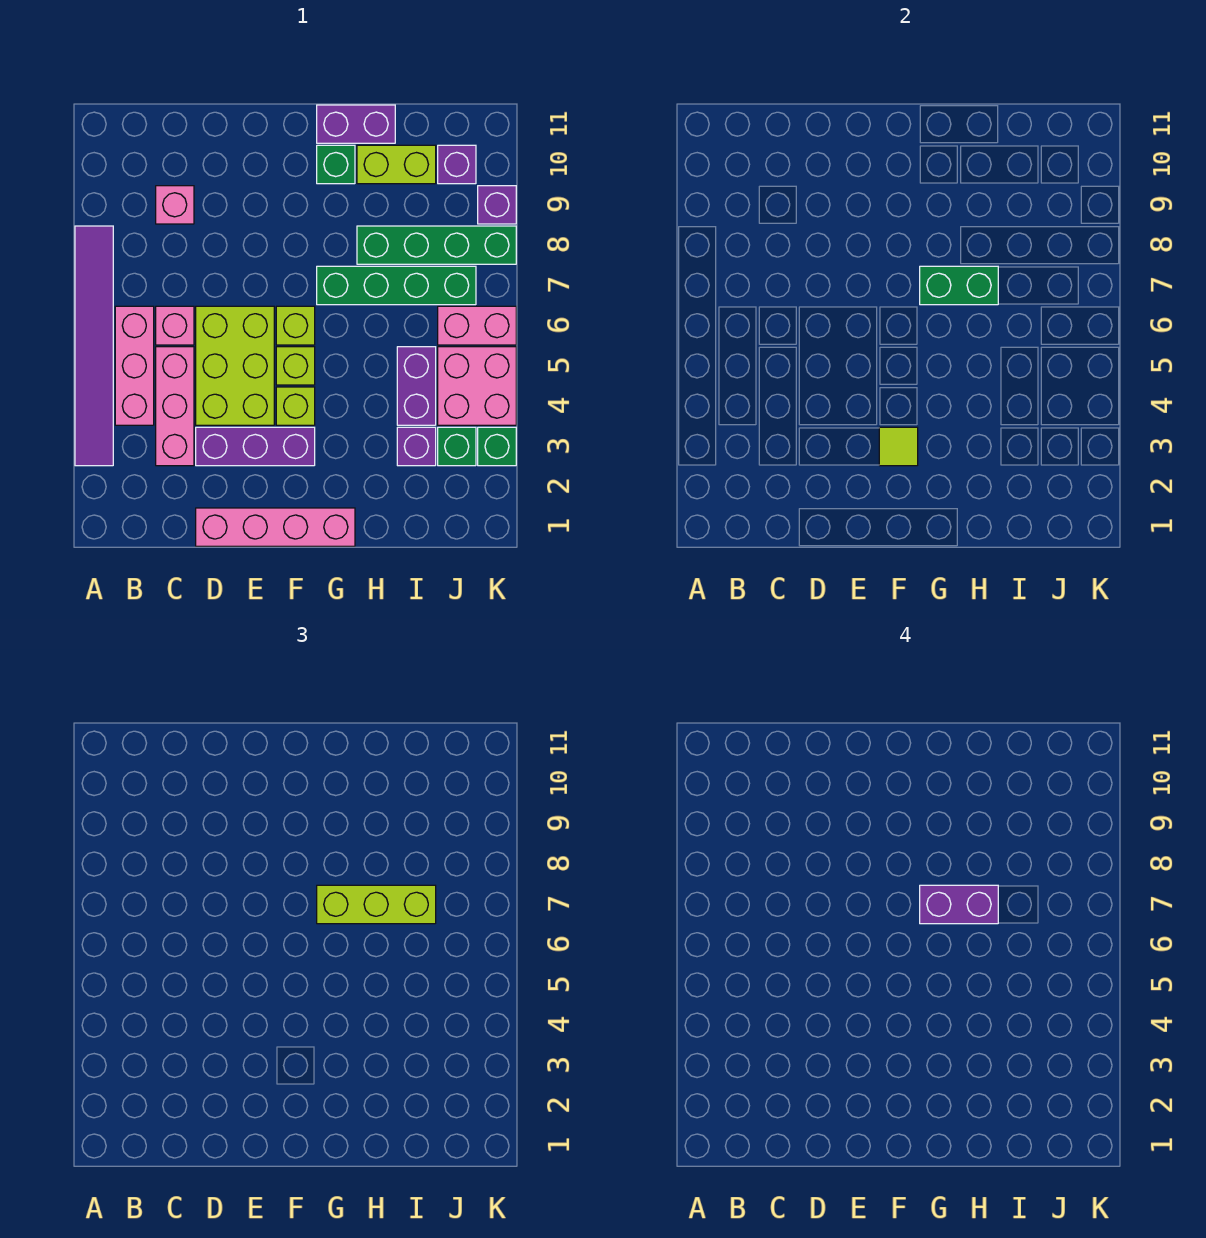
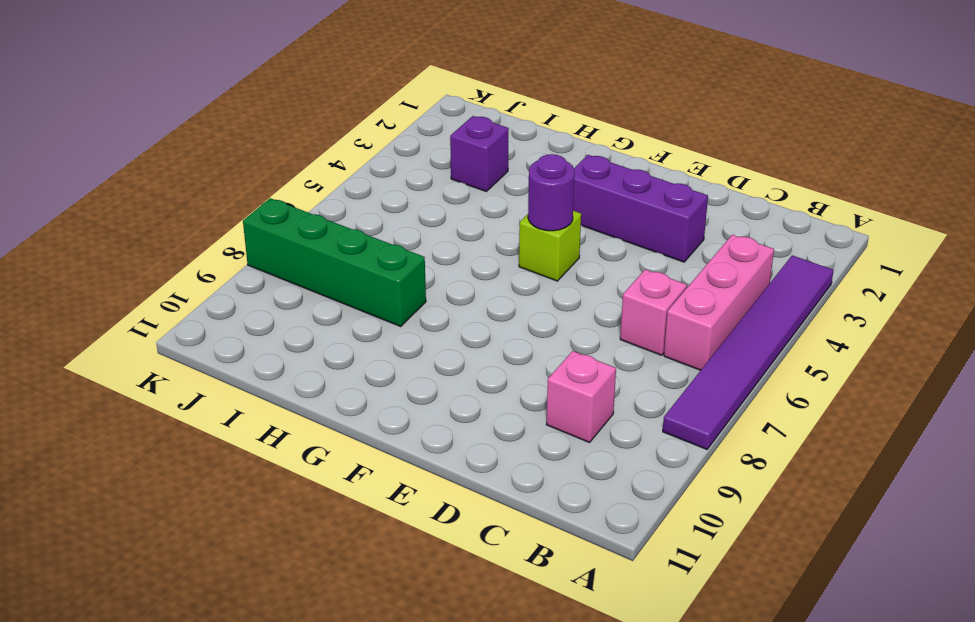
purple round brick F5 level 2 -> none
none -> pink brick C3:C5 level 1
none -> pink brick D1:G1 level 1
none -> lime brick D4:E6 level 1

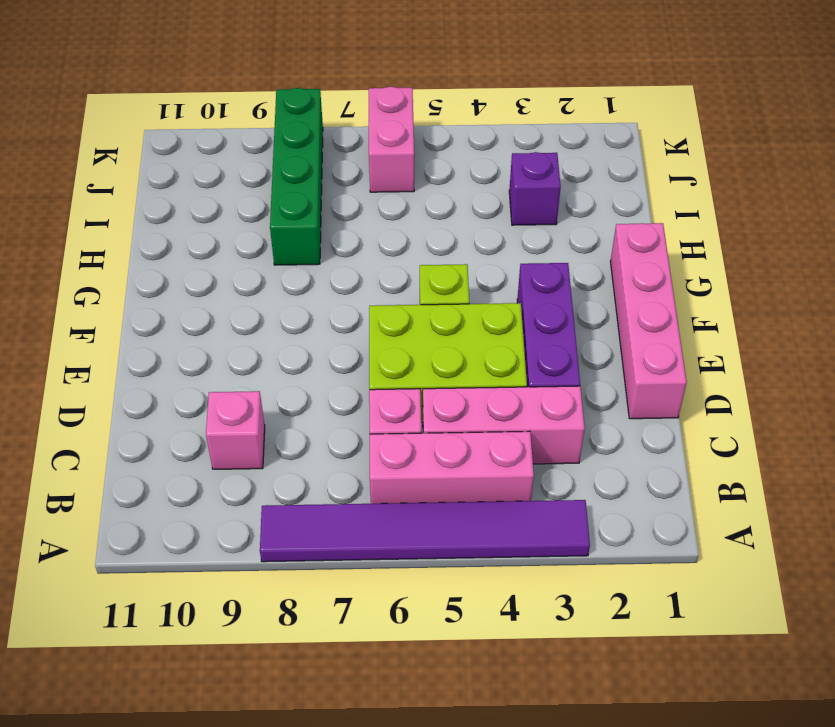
none -> lime brick F4 level 1
none -> lime brick F6 level 1
none -> green brick G7:J7 level 1

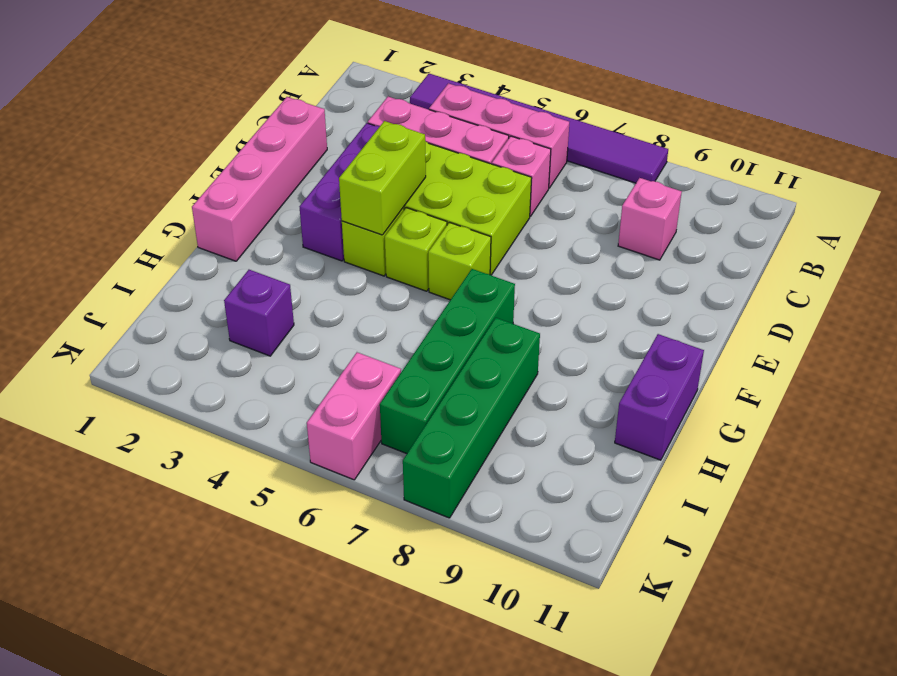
lime brick E4:F4 level 2 -> lime brick H10:I10 level 1
none -> green brick G10 level 1
none -> purple brick I4:I5 level 1
none -> green brick J3 level 1

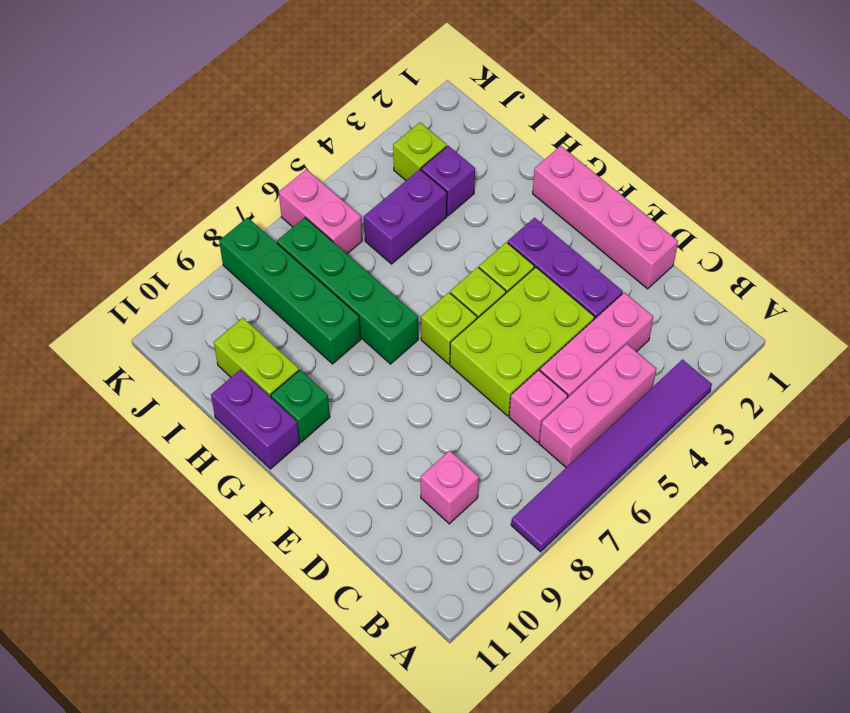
lime brick J3 level 1 -> green brick J3 level 1
none -> pink brick J4:K5 level 1
none -> purple brick J10 level 1
none -> green brick K3 level 1

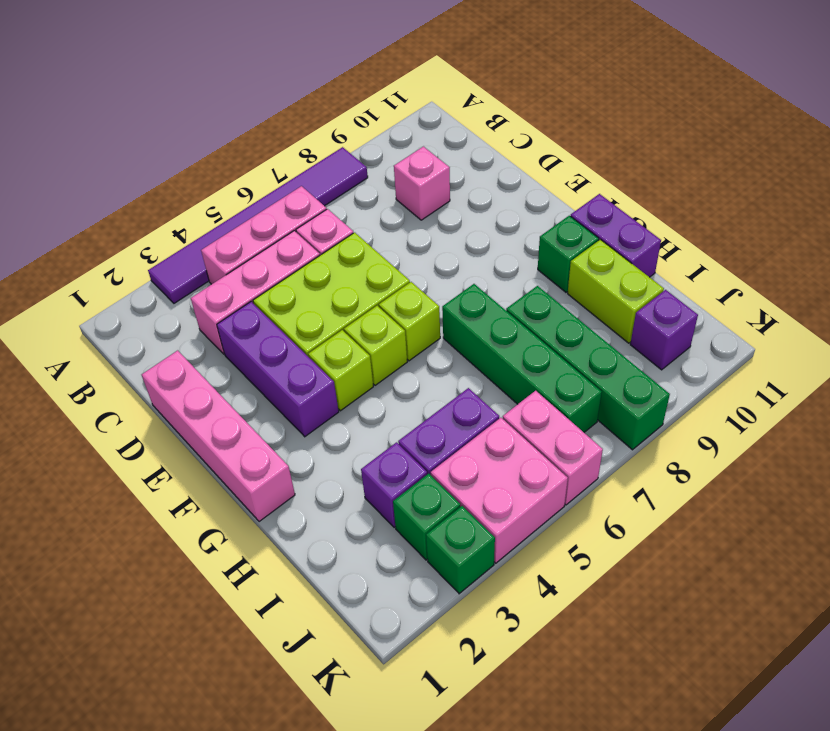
none -> purple brick K9 level 1
none -> lime tile F3 level 2
none -> green brick G7:H7 level 2

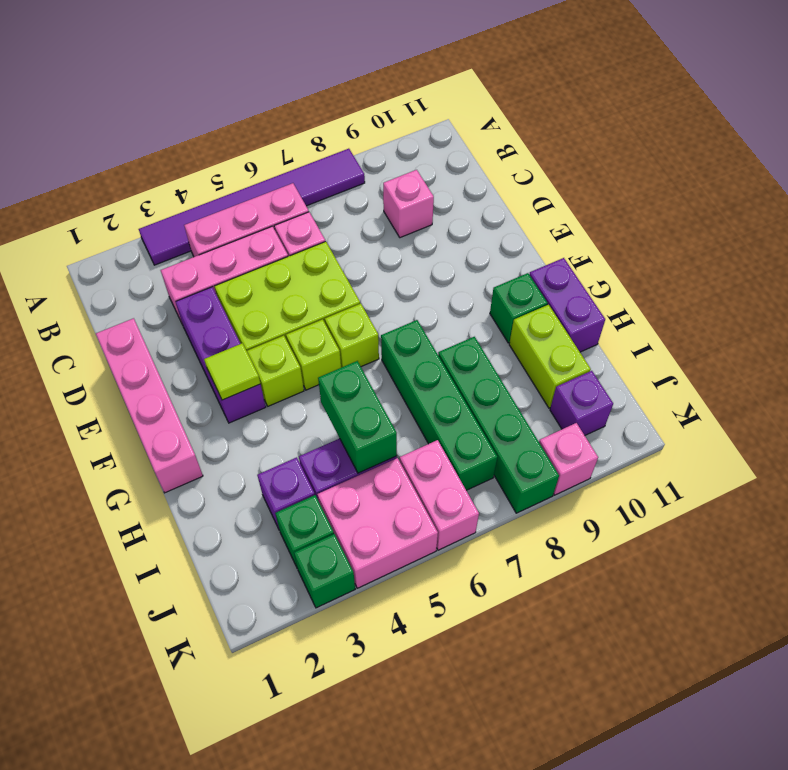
green brick H5:I5 level 2 -> green brick G7:H7 level 2
pink brick K9 level 1 -> purple brick K9 level 1
none -> lime brick G7:I7 level 3
none -> purple brick G7:H7 level 4

